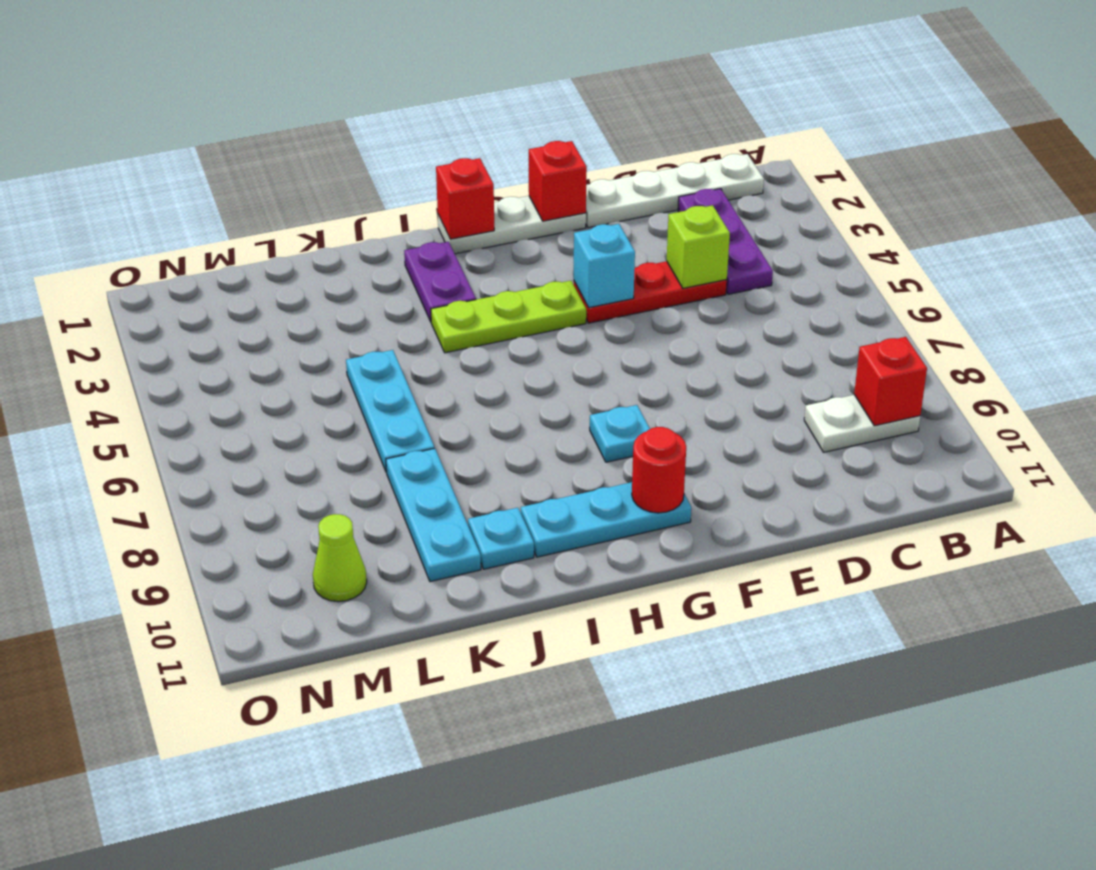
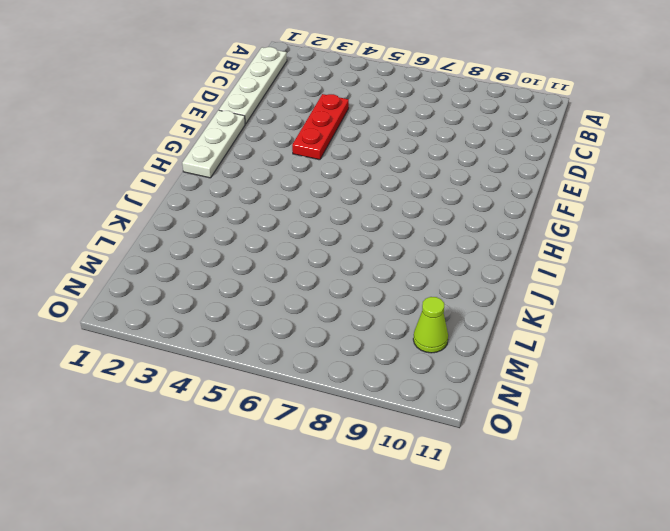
none -> white plate B9:C9 level 1
none -> purple plate C2:C4 level 1
none -> lime plate G4:I4 level 1

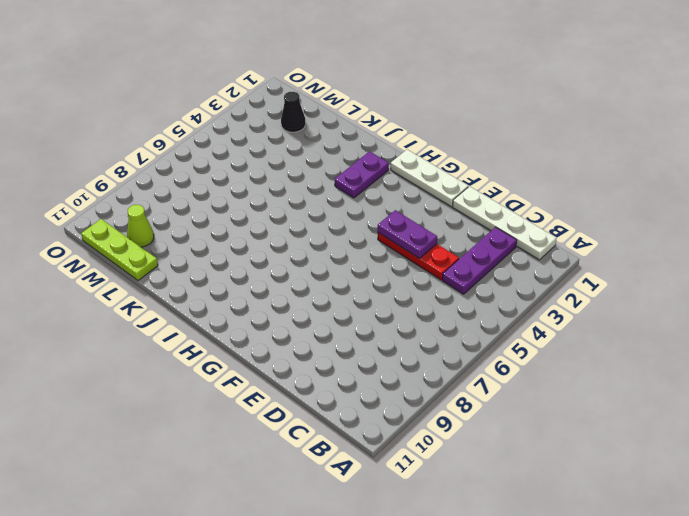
purple plate E4:F4 level 2 -> cyan brick F4 level 2
lime plate L11:N11 level 1 -> lime plate G4:I4 level 1
black cone M2 level 1 -> none
none -> white plate B9:C9 level 1
none -> cyan plate G8 level 1
none -> cyan plate G10:I10 level 1

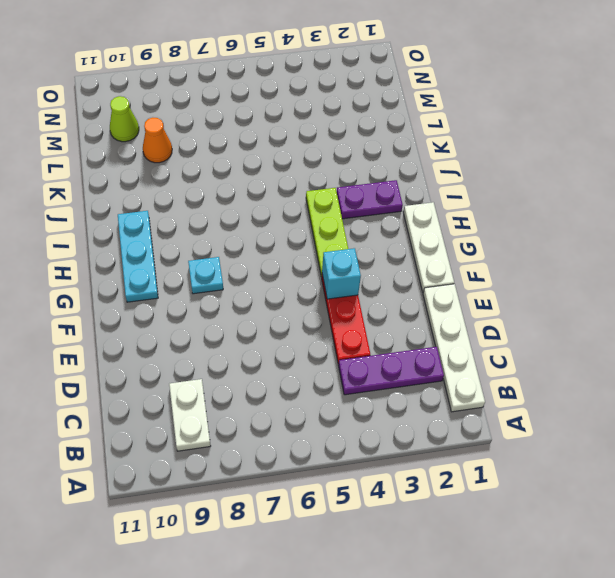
orange cone L9 level 1 -> none
none -> cyan plate J10 level 1
none -> cyan plate K5:K7 level 1
none -> cyan plate K8:K10 level 1

